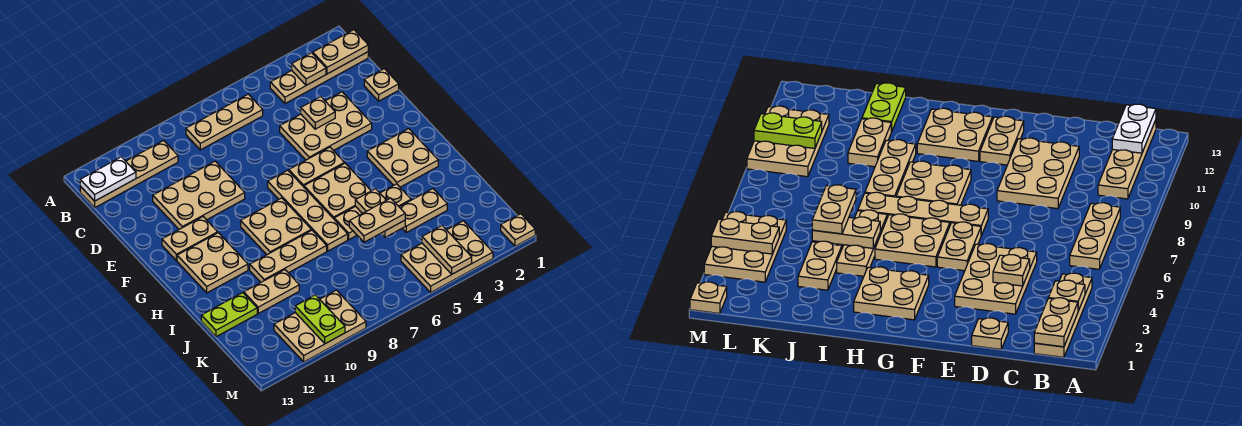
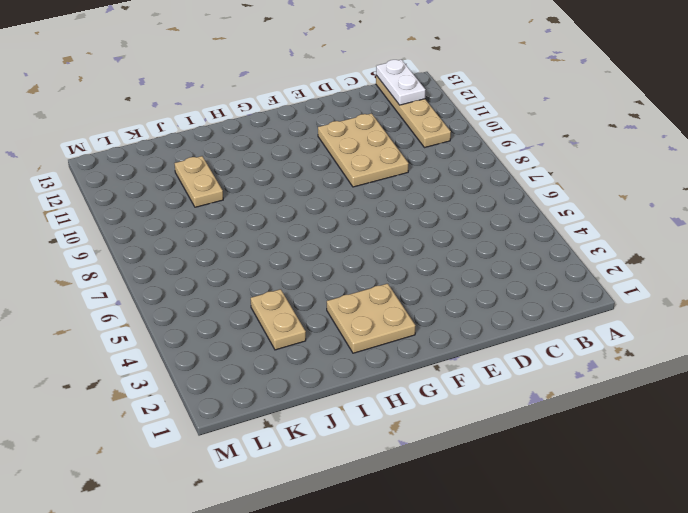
none -> tan plate B1:B4 level 1
none -> tan plate B6:B8 level 1
none -> tan plate D1 level 1

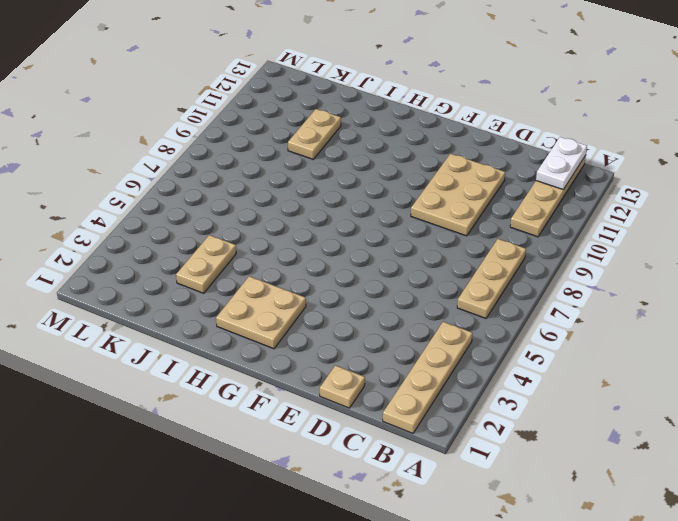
none -> tan plate D3:E5 level 1
none -> tan plate F5:F6 level 1
none -> tan plate F7:I7 level 1

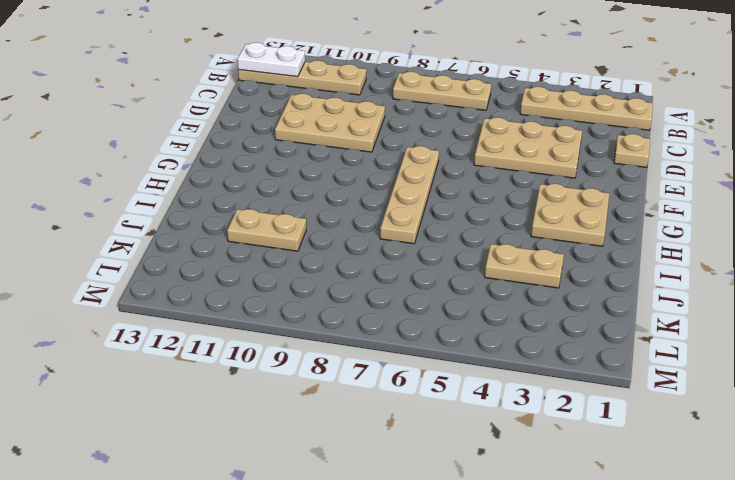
none -> tan plate F5:F6 level 1
none -> tan plate F11:F12 level 1
none -> tan plate G5:H6 level 1

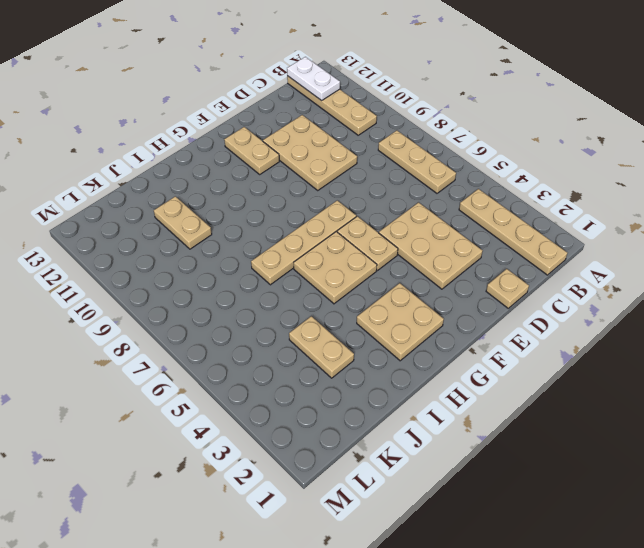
none -> tan plate G8:H9 level 1
none -> tan plate G11:H12 level 1
none -> tan plate I4:I6 level 1

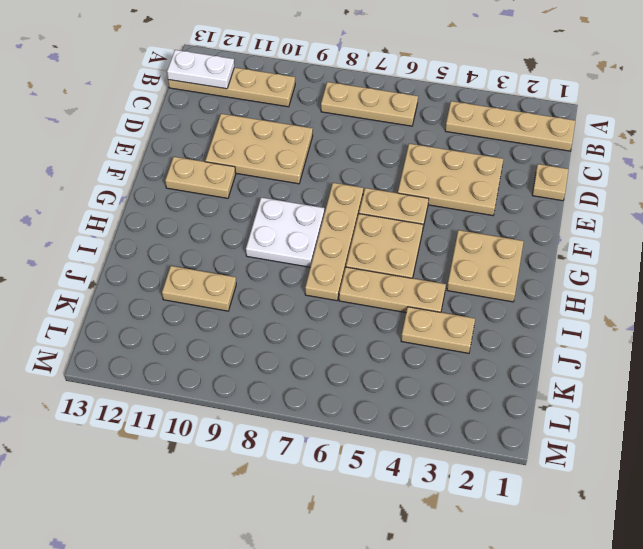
white plate G8:H9 level 1 -> tan plate G8:H9 level 1
none -> tan plate G11:H12 level 1
none -> tan plate I8:I10 level 1
none -> lime plate J12:J13 level 1

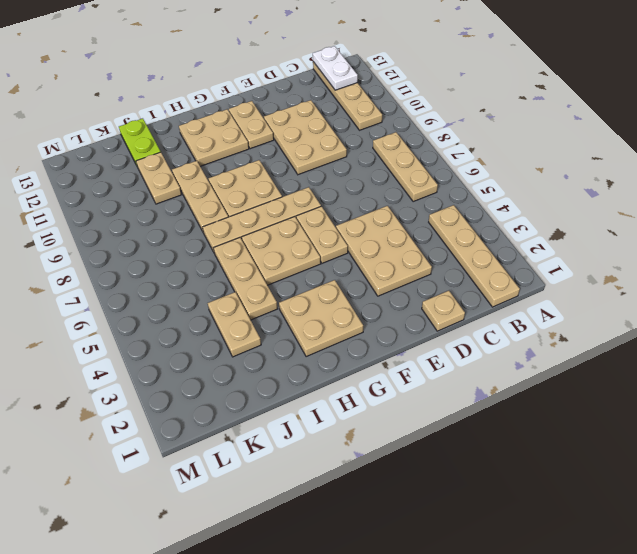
none -> tan plate L3:M5 level 1
none -> tan plate L9:M11 level 1
none -> tan plate M1 level 1

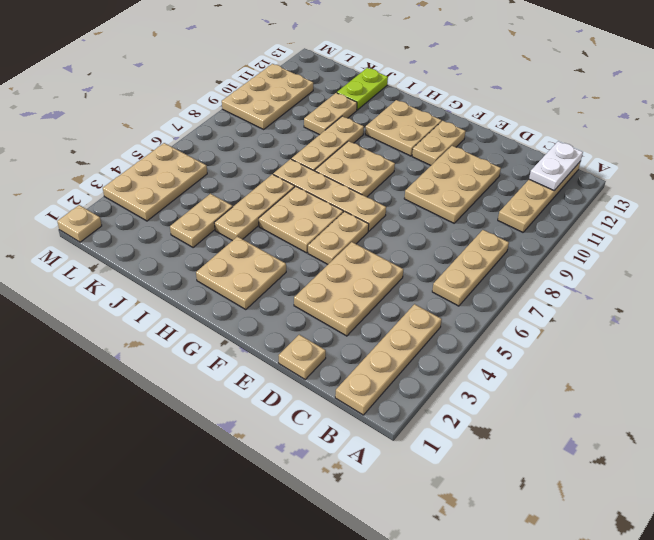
none -> tan plate B1:B2 level 2
none -> tan plate B3 level 2
none -> tan plate D4 level 2

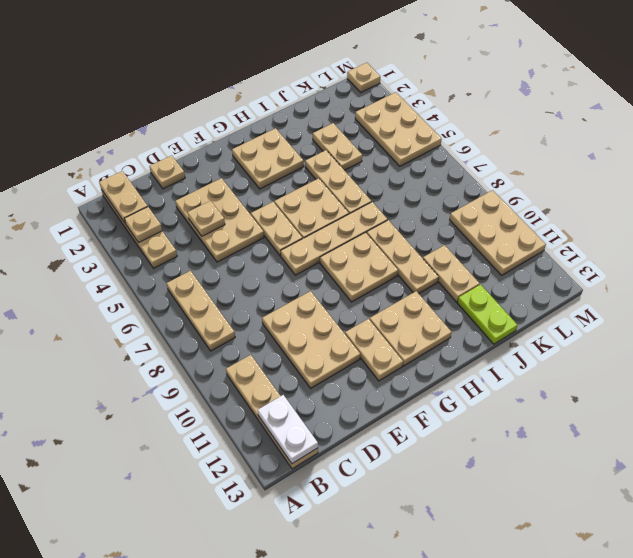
none -> tan plate I5:J5 level 2
none -> tan plate L4:M4 level 2
none -> lime plate L10:M10 level 2

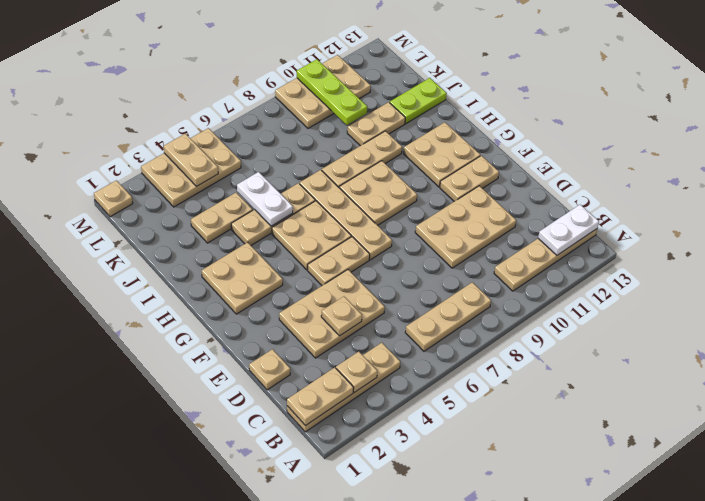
white plate I5:J5 level 2 -> tan plate I5:J5 level 2
lime plate K10:M10 level 2 -> lime plate L10:M10 level 2
none -> tan plate J5:J6 level 3

